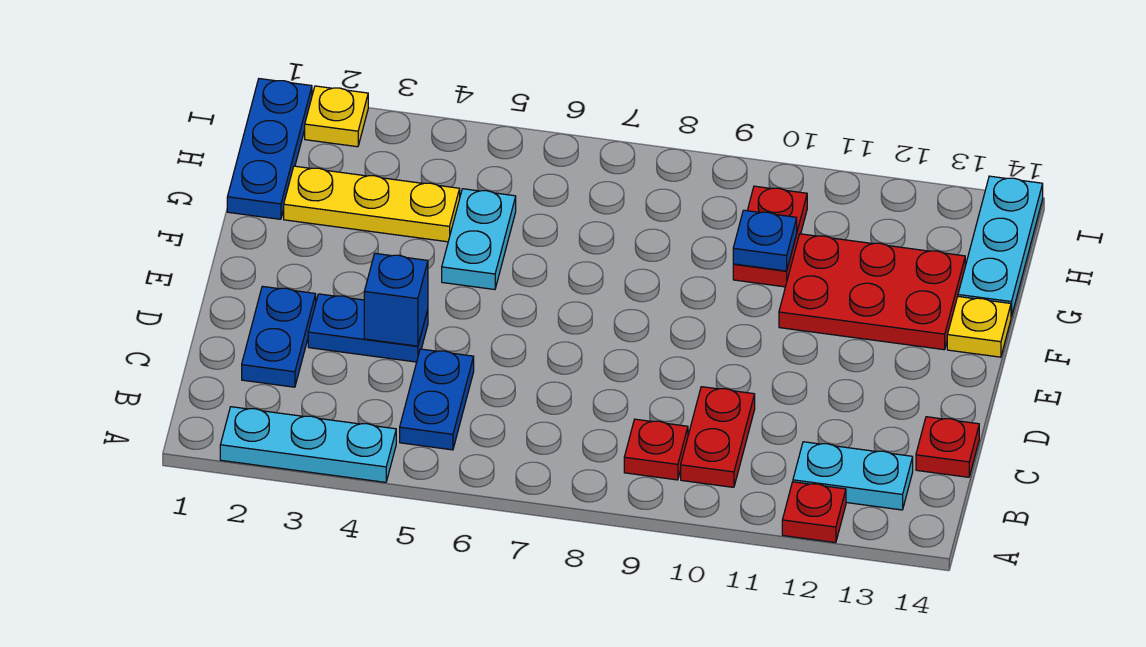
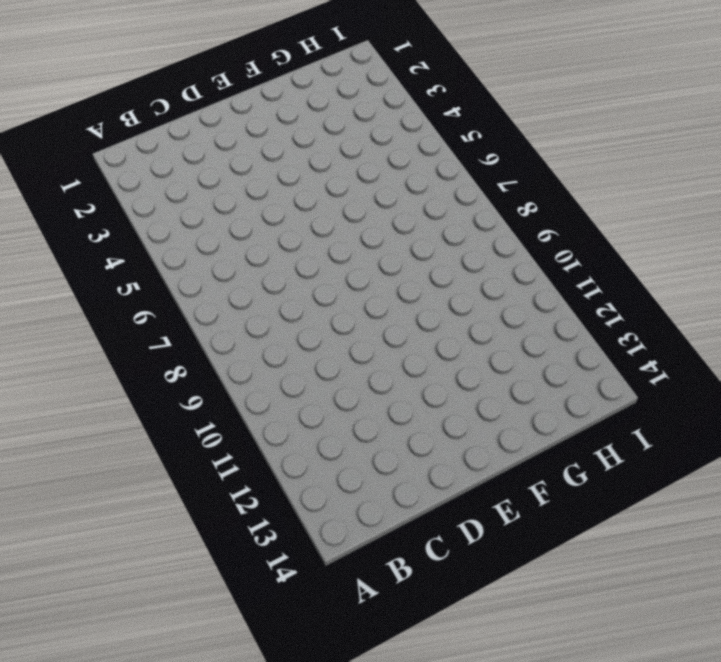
none -> cyan plate A2:A4 level 1
none -> red plate A12 level 1
none -> blue plate B5:C5 level 1

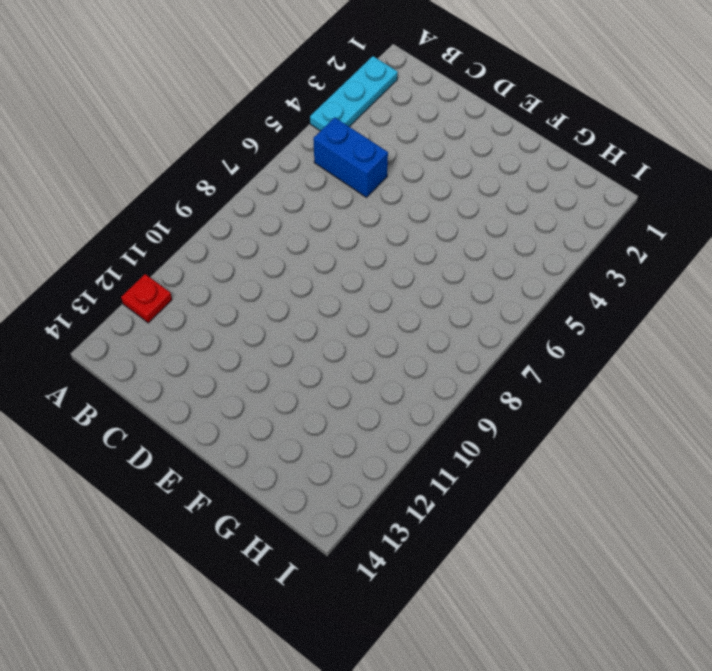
blue brick B5:C5 level 1 -> blue plate B5:C5 level 1
none -> red plate B9 level 1
none -> red plate B10:C10 level 1
none -> cyan plate B12:B13 level 1

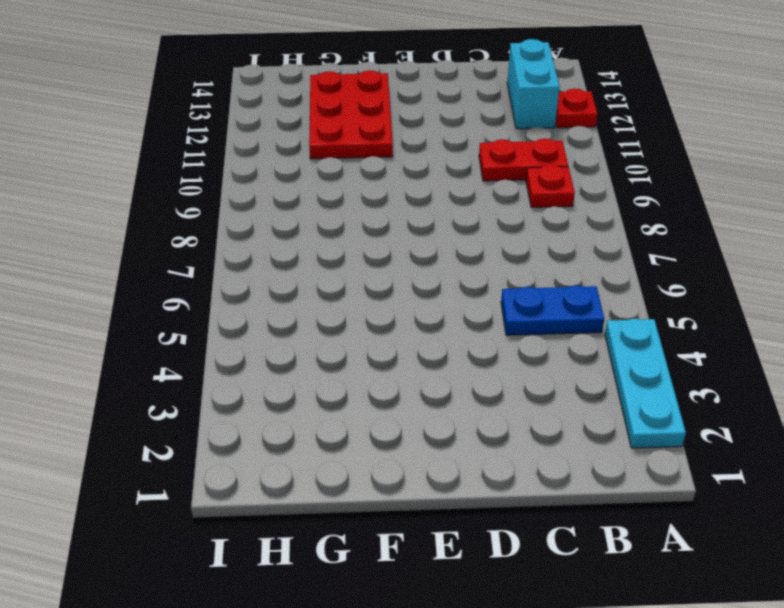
cyan brick B12:B13 level 1 -> cyan plate B12:B13 level 1
none -> blue plate C2:D2 level 1
none -> red plate C14 level 1
none -> blue plate D3:D4 level 1

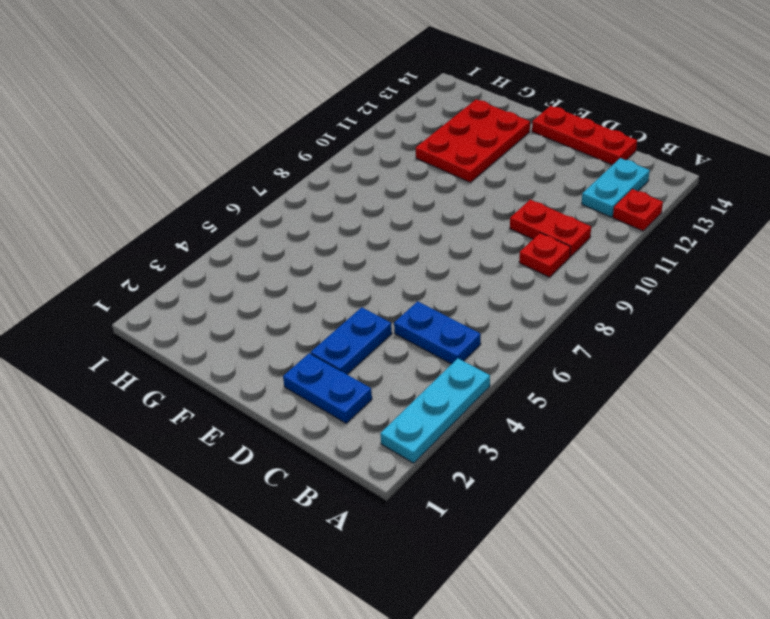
red plate C14:E14 level 1 -> red plate C14 level 1
none -> cyan plate F5:G5 level 1
none -> yellow plate F14 level 1
none -> blue plate G1:I1 level 1

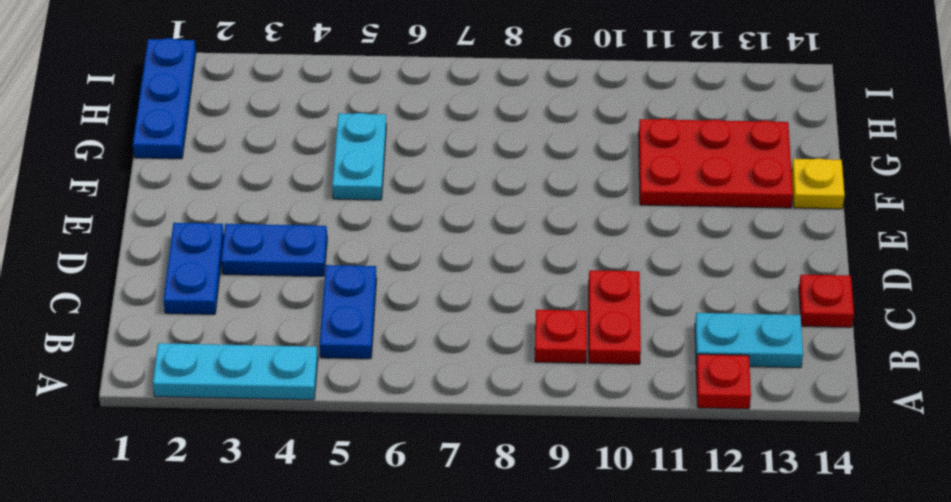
none -> yellow plate G2:G4 level 1
none -> red plate G10:H10 level 1
none -> cyan plate G14:I14 level 1

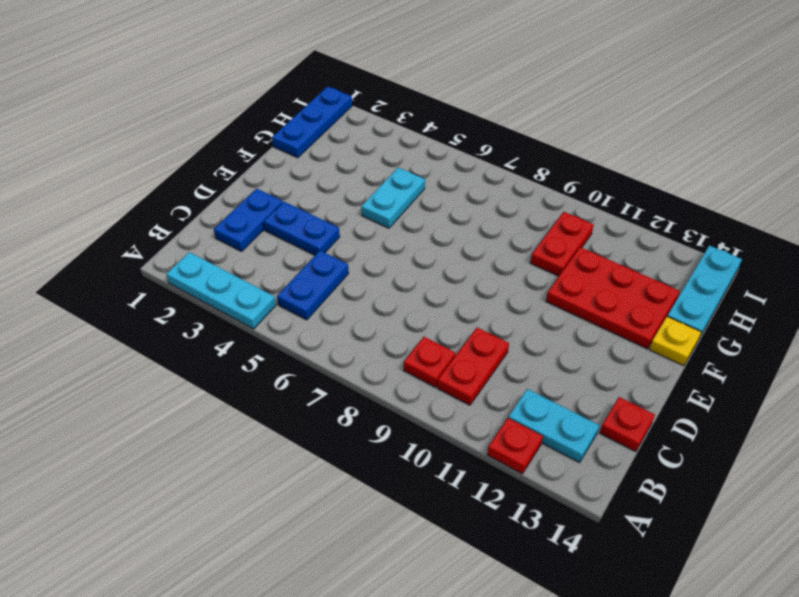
none -> yellow plate G2:G4 level 1
none -> yellow plate I2 level 1
none -> blue brick D4 level 2

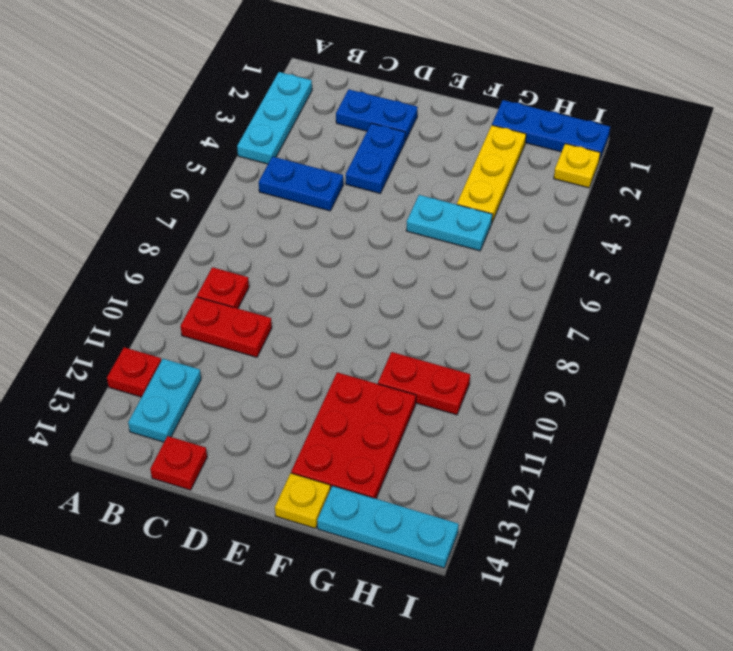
none -> blue brick D4 level 2
none -> blue plate G10 level 2

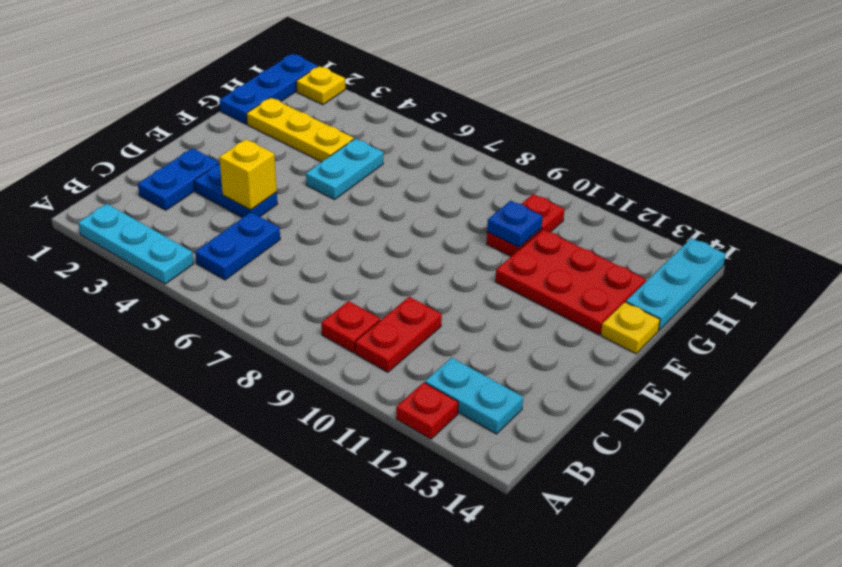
yellow brick D4 level 2 -> blue brick D4 level 2
none -> red plate C14 level 1

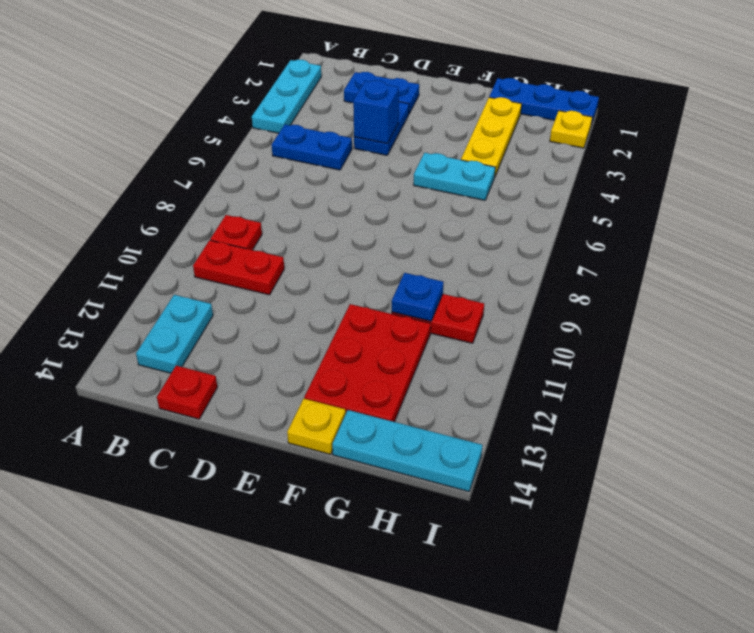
none -> red plate A12 level 1

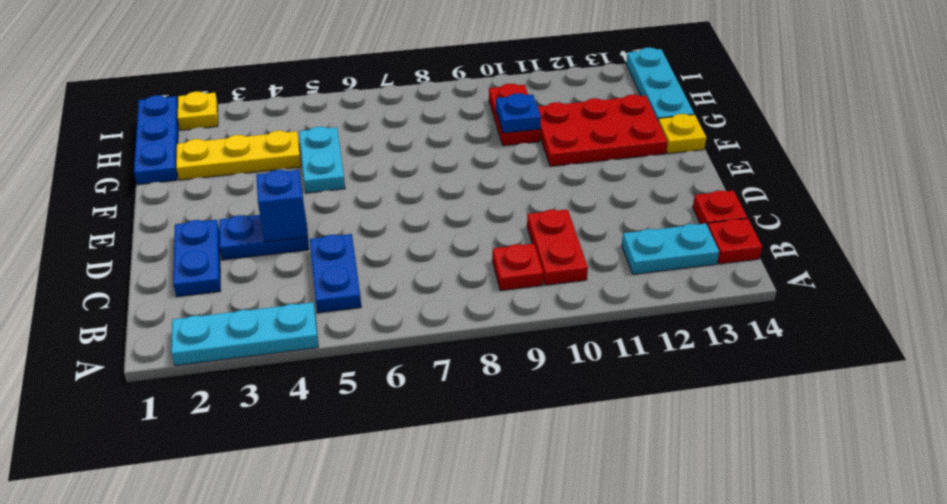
red plate B14 level 1 -> red plate A12 level 1

